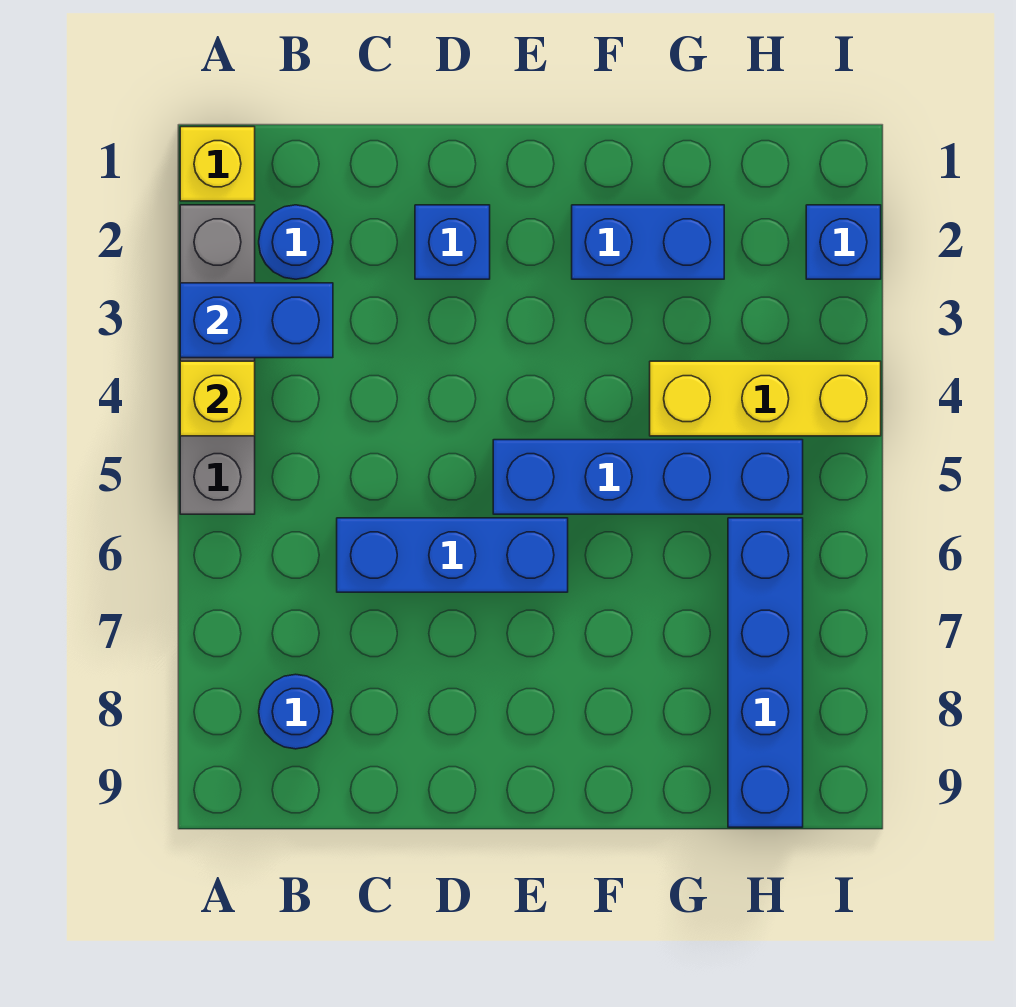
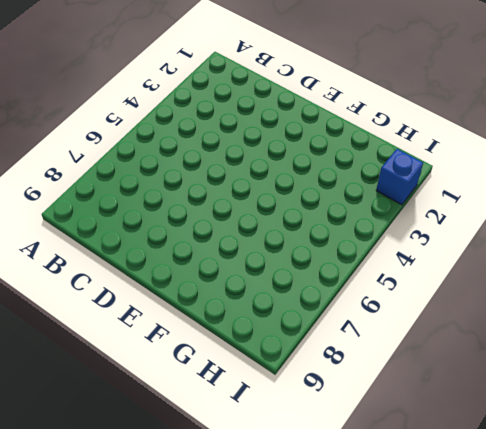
none -> yellow brick A1 level 1
none -> grey brick A2:A5 level 1
none -> blue round brick B2 level 1

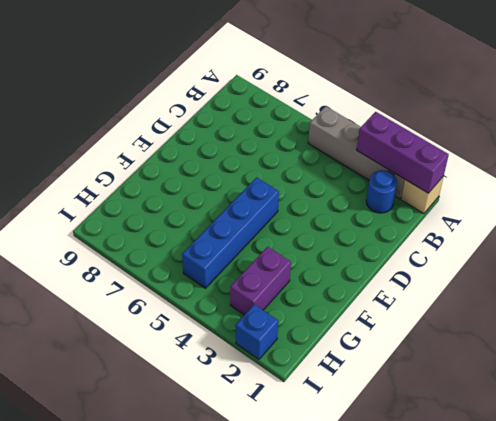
tan brick A1 level 1 -> yellow brick A1 level 1
purple brick A1:A3 level 2 -> blue brick A3:B3 level 2
purple brick G3:H3 level 1 -> none
none -> blue round brick B8 level 1
none -> blue brick C6:E6 level 1
none -> blue brick D2 level 1

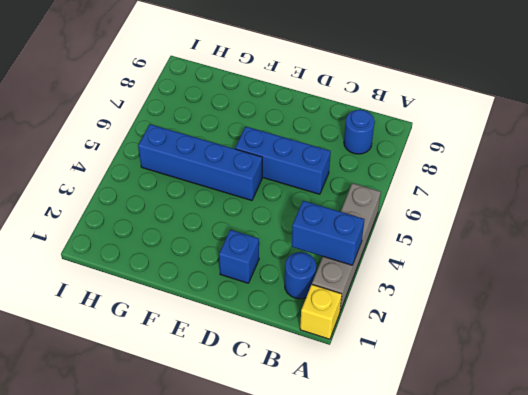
none -> blue brick F2:G2 level 1
none -> yellow brick G4:I4 level 1
none -> blue brick H6:H9 level 1

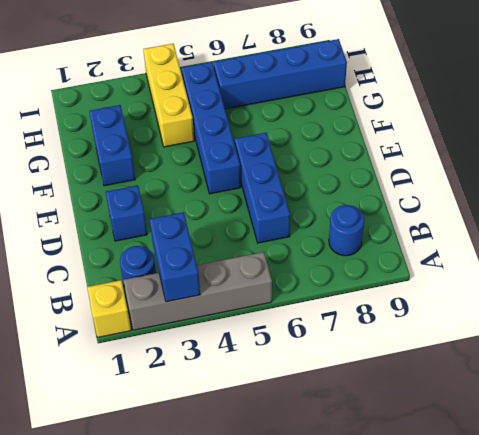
none -> blue brick I2 level 1
none -> yellow brick A4 level 2

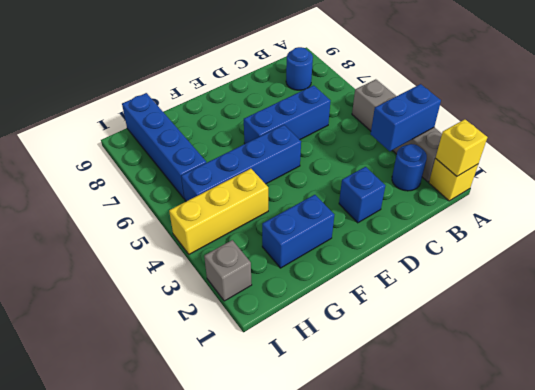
yellow brick A1 level 2 -> yellow brick A4 level 2
grey brick I2 level 1 -> blue brick I2 level 1

